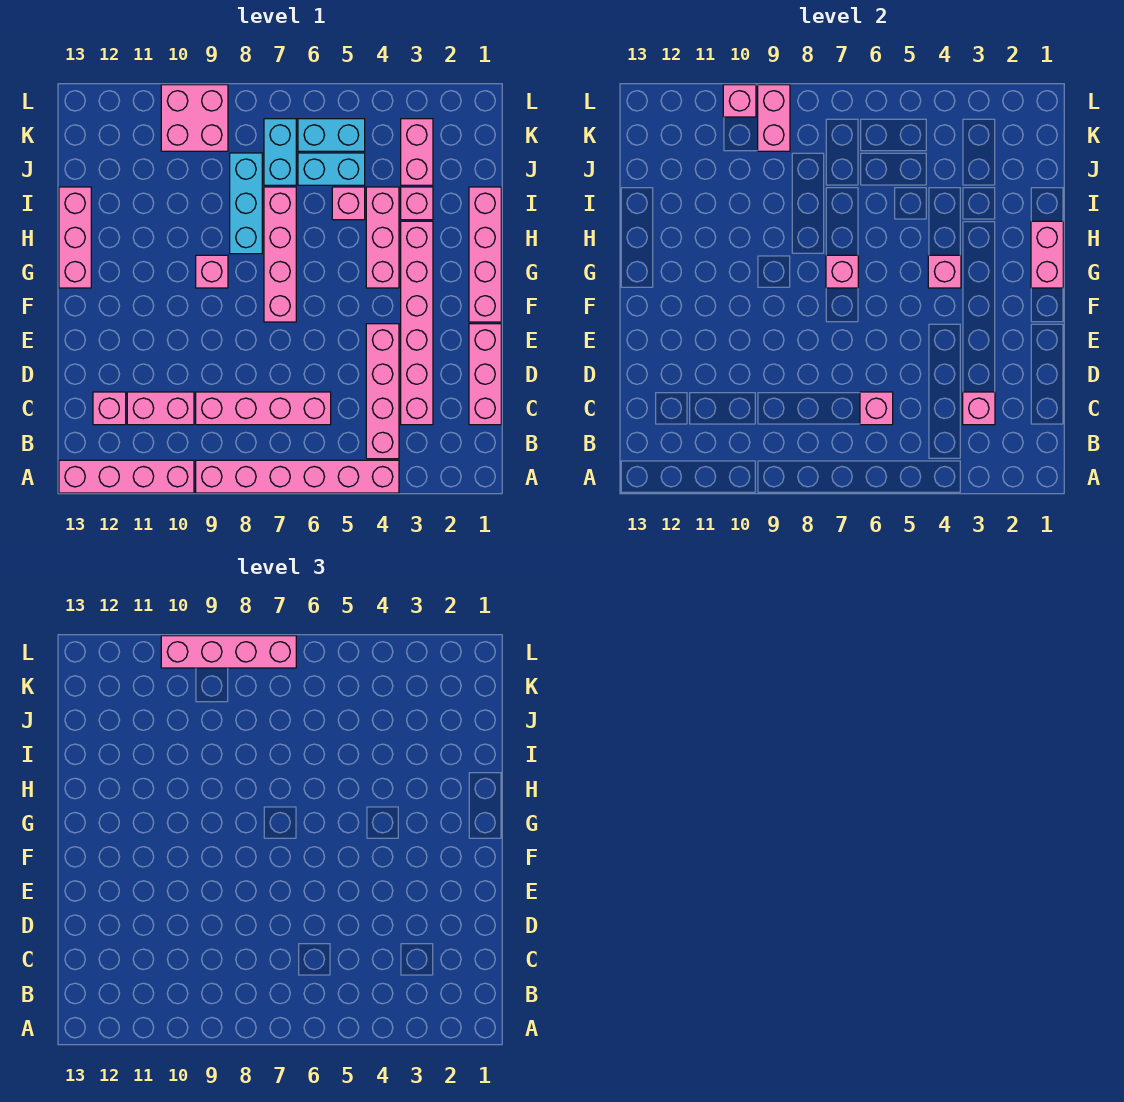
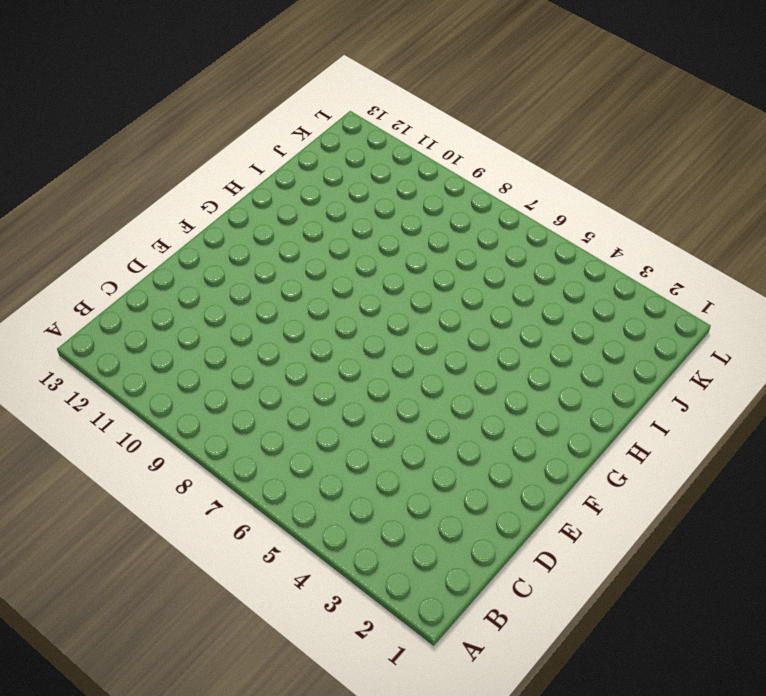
none -> pink brick A4:A9 level 1
none -> pink brick A10:A13 level 1
none -> pink brick B4:E4 level 1

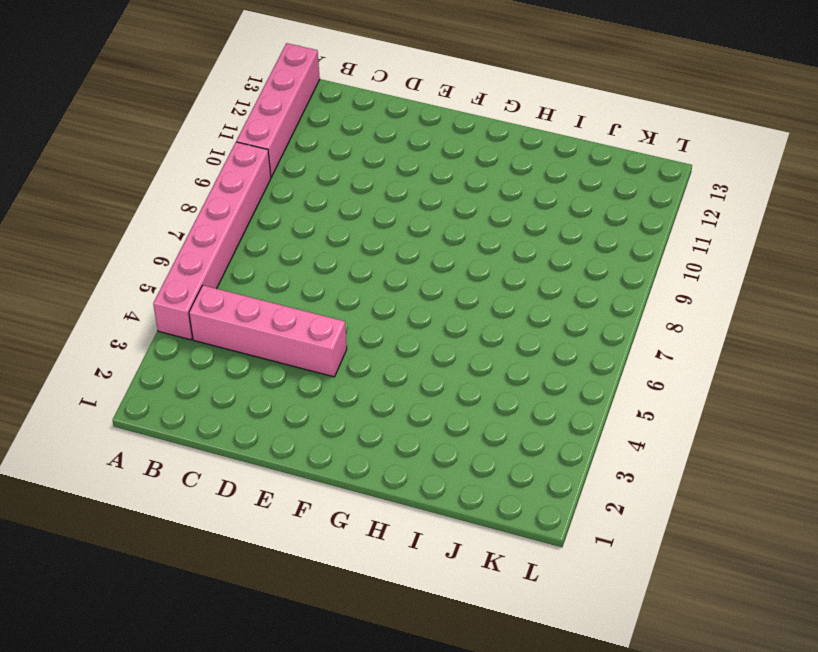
none -> pink brick C1:E1 level 1
none -> pink brick C3:H3 level 1
none -> pink brick C6:C9 level 1

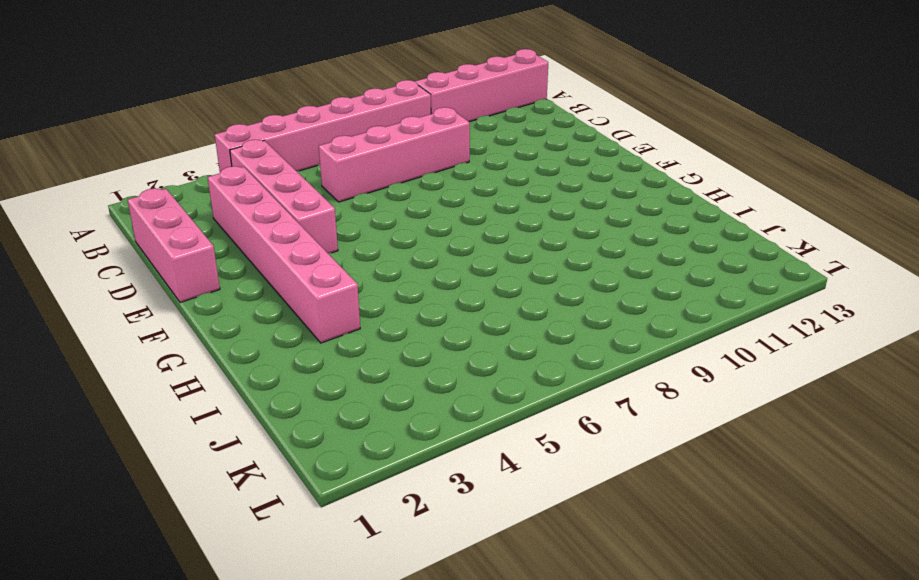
none -> pink brick C10:C11 level 1
none -> pink brick C12 level 1
none -> pink brick F1:I1 level 1

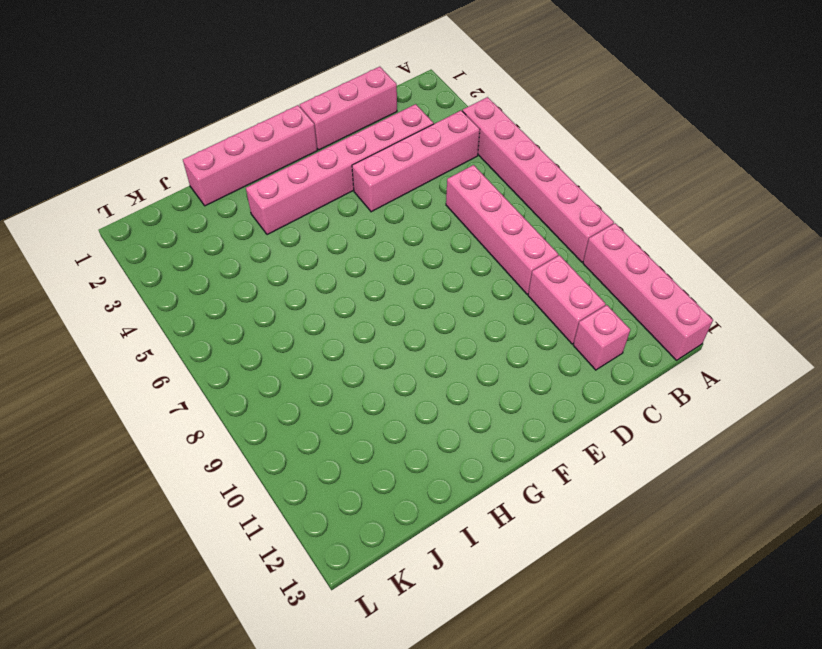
none -> pink brick F7:I7 level 1
none -> pink brick G4:I4 level 1
none -> pink brick G9 level 1

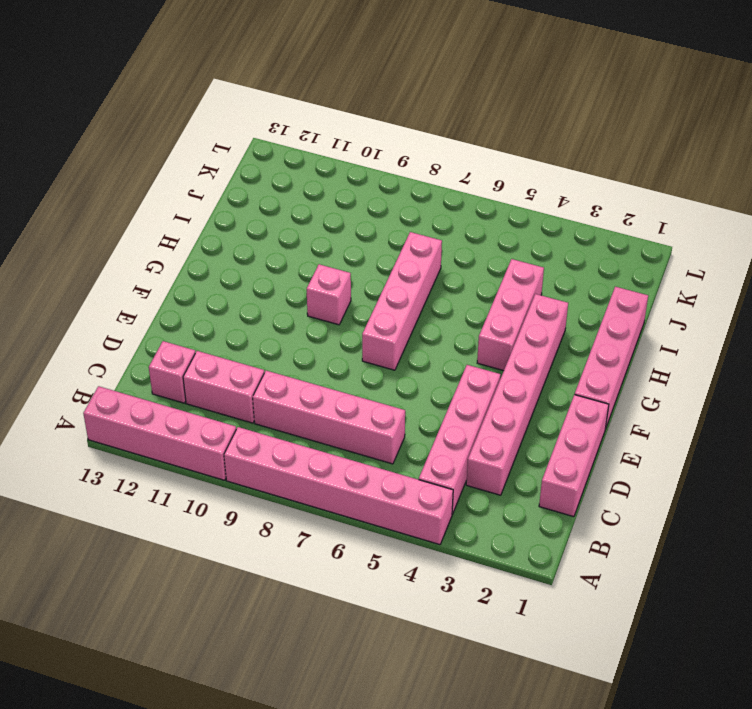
none -> pink brick G13:I13 level 1
none -> cyan brick H8:J8 level 1
none -> pink brick I3 level 1

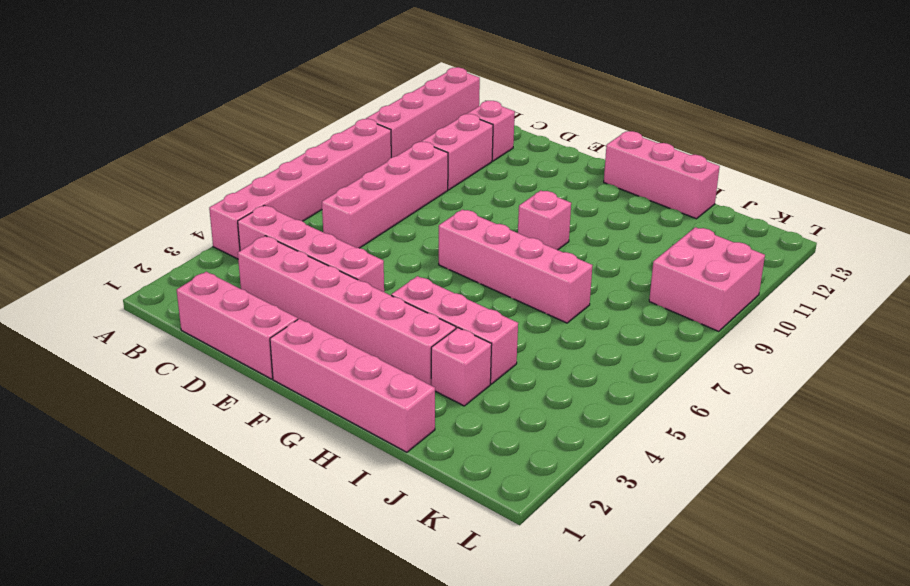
none -> cyan brick H8:J8 level 1
none -> pink brick I5 level 1
none -> pink brick J3:K3 level 1

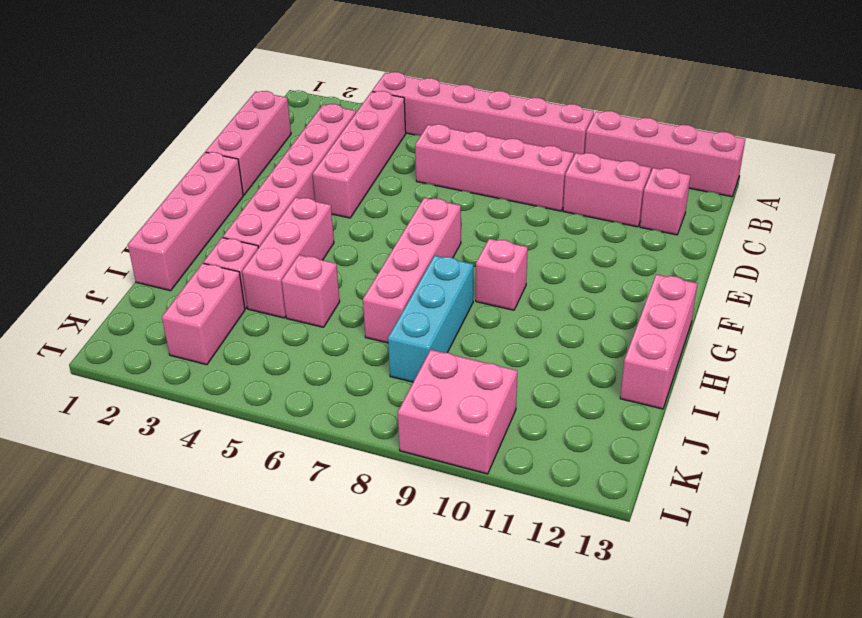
none -> cyan brick J5:J6 level 1
none -> cyan brick J7:K7 level 1
none -> cyan brick K5:K6 level 1

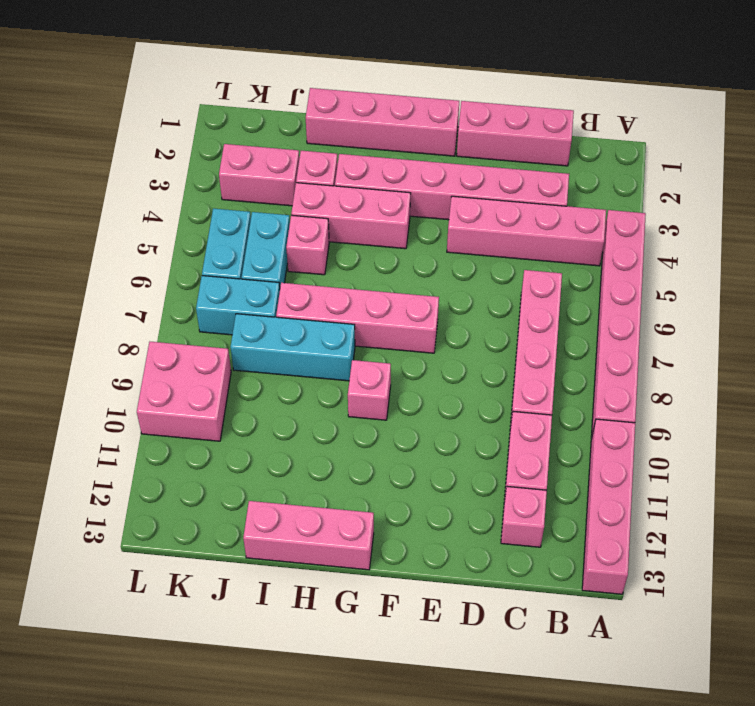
none -> pink brick C3 level 2
none -> pink brick C6 level 2
none -> pink brick G1:H1 level 2

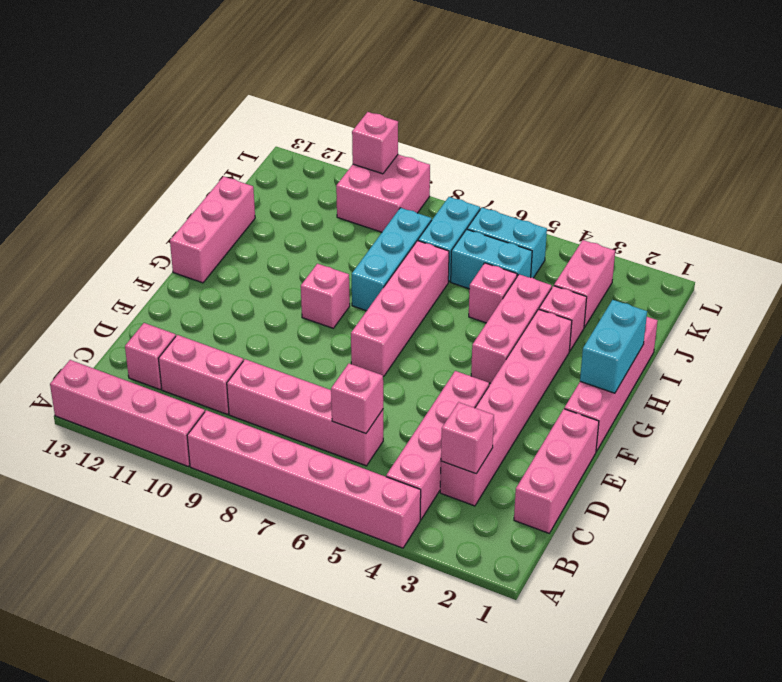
cyan brick G1:H1 level 2 -> pink brick G1:H1 level 2
none -> pink brick G4 level 2
none -> pink brick G7 level 2
none -> pink brick K9:L9 level 2

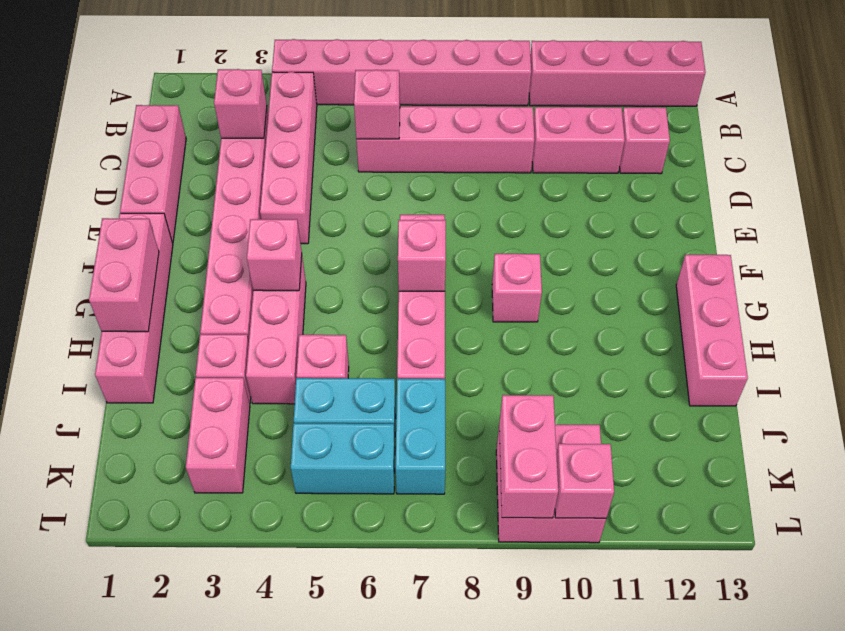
none -> cyan brick H8:J8 level 1
none -> pink brick L7:L10 level 3

